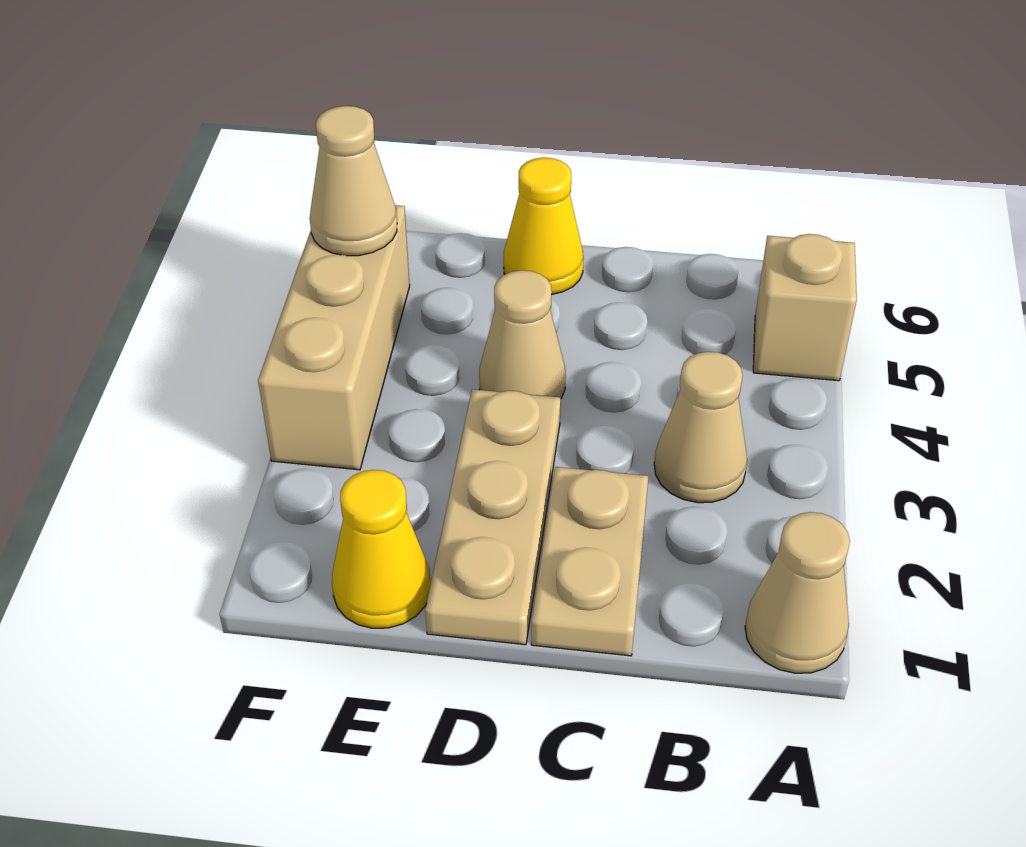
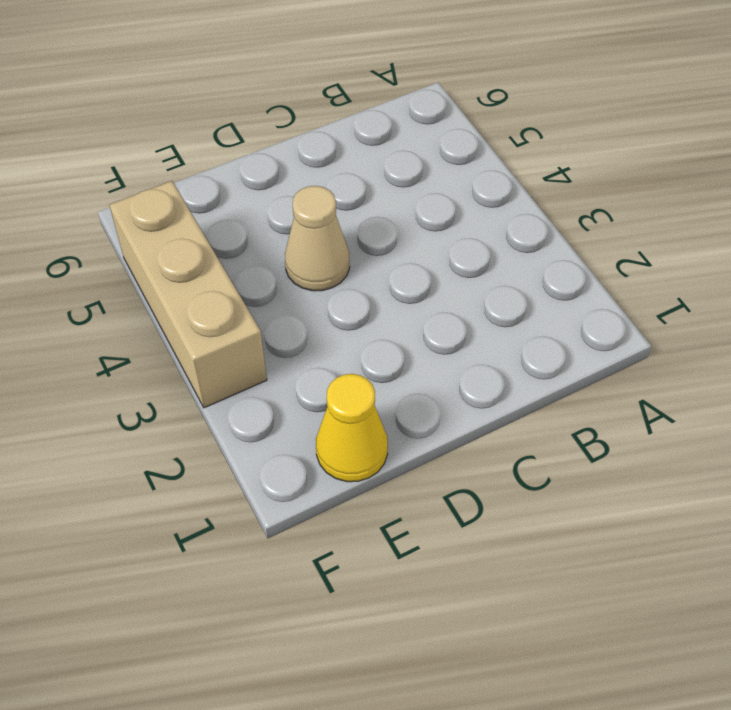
none -> tan cone A1 level 1
none -> tan brick A5 level 1

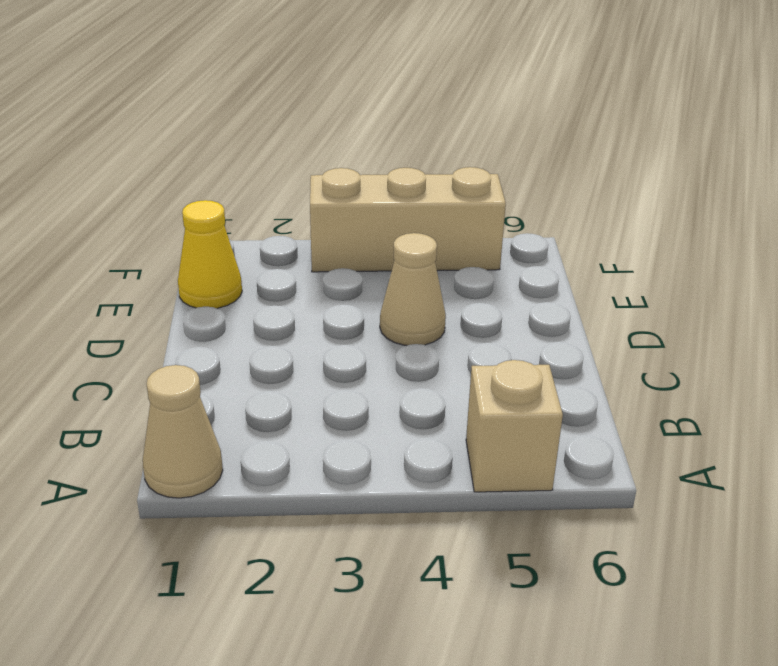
none -> tan cone B3 level 1
none -> tan plate C1:C2 level 1

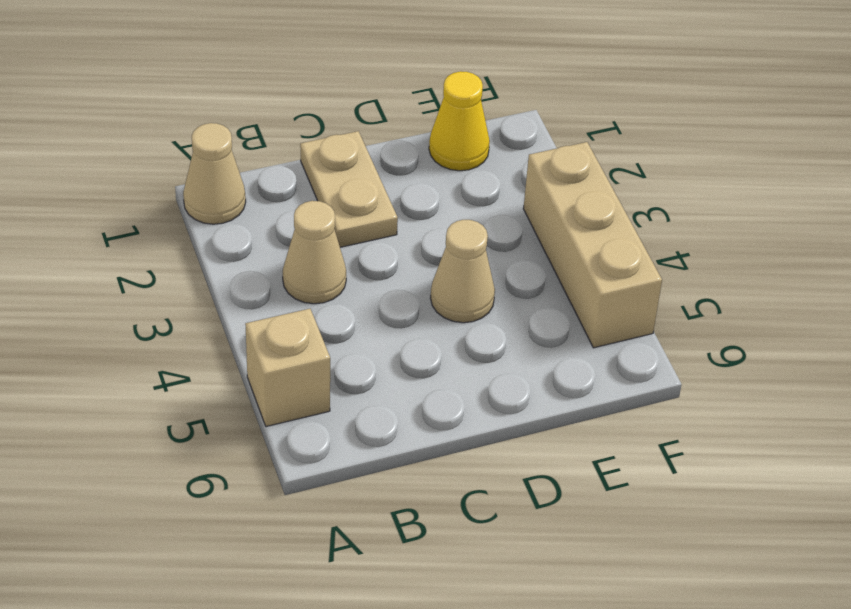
none -> tan plate D1:D3 level 1
none -> yellow cone D6 level 1

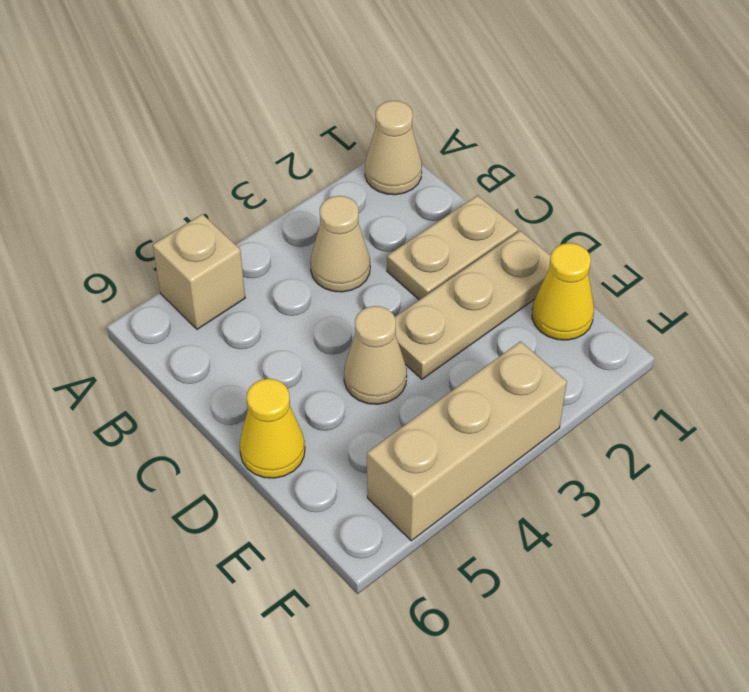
none -> tan cone F5 level 2

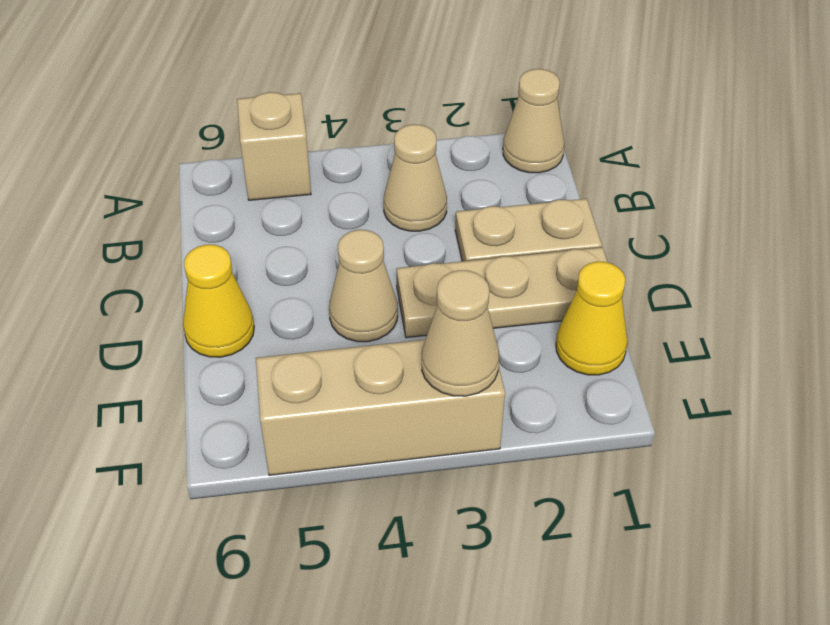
tan cone F3 level 2 -> tan cone F5 level 2

